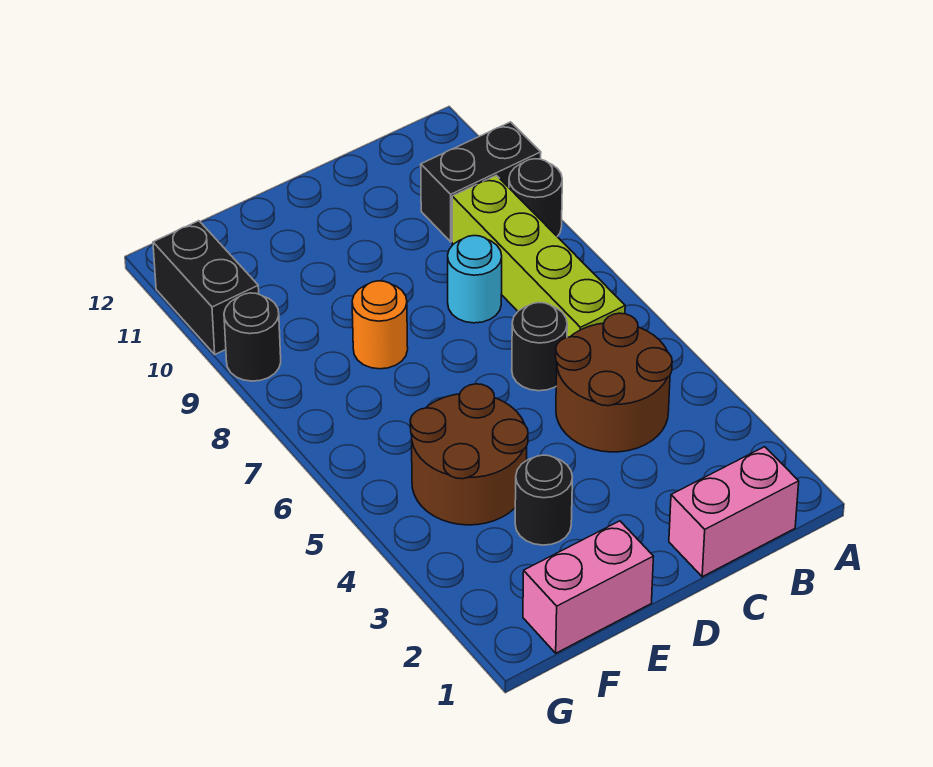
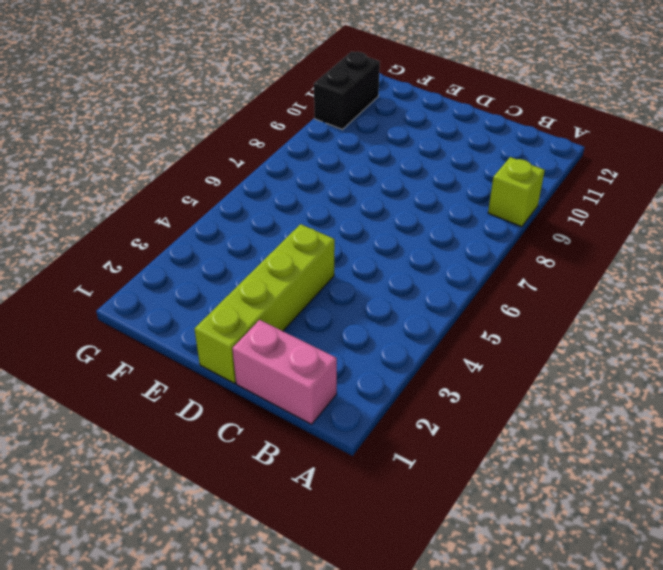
lime brick A9 level 1 -> black round brick A9 level 1
lime brick D1:D4 level 1 -> lime brick B6:B9 level 1
none -> black brick A10:B10 level 1
none -> brown round brick B4:C5 level 1
none -> black round brick C6 level 1

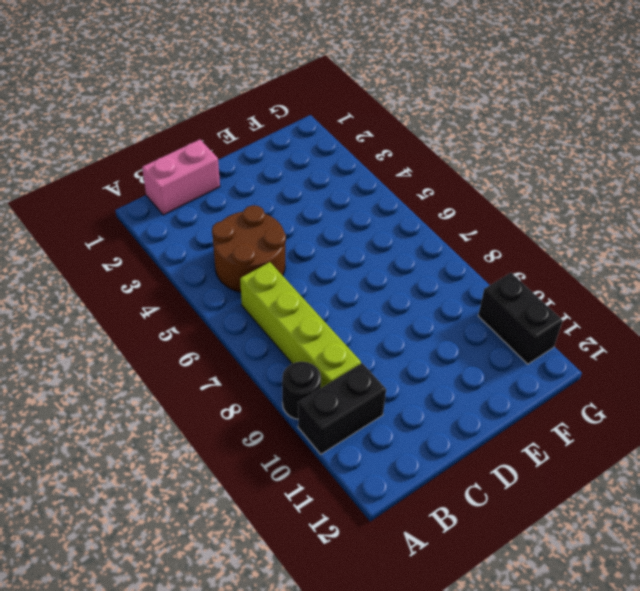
none -> black round brick C6 level 1
none -> cyan round brick C8 level 1
none -> pink brick E1:F1 level 1

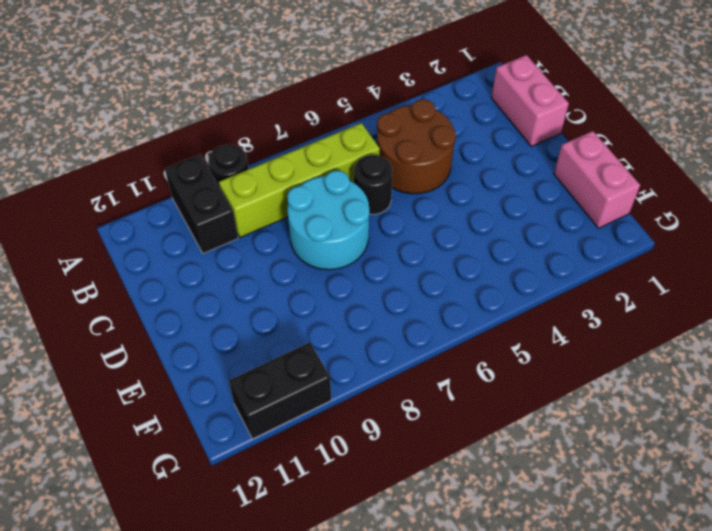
cyan round brick C7:D8 level 1 -> cyan round brick C8 level 1
none -> black round brick E3 level 1
none -> brown round brick E4:F5 level 1
none -> orange round brick E8 level 1

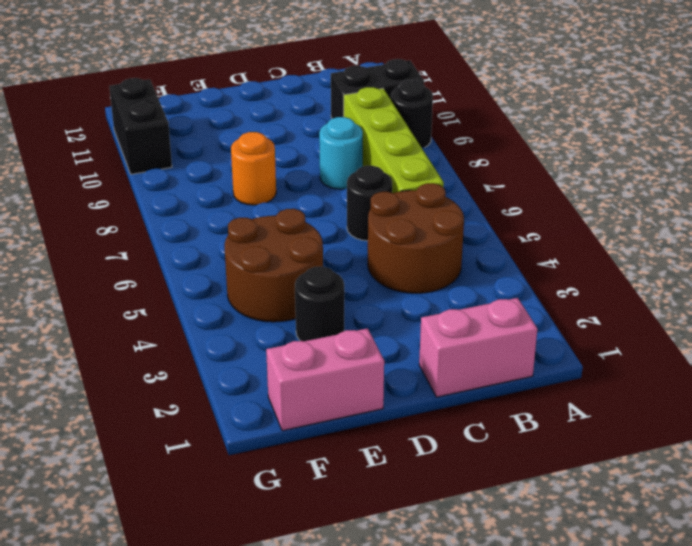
none -> black round brick G9 level 1

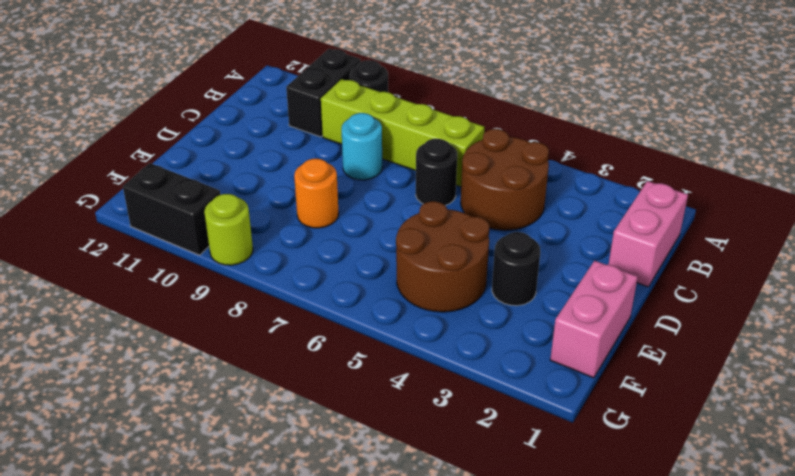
lime round brick G9 level 1 -> black round brick G9 level 1

